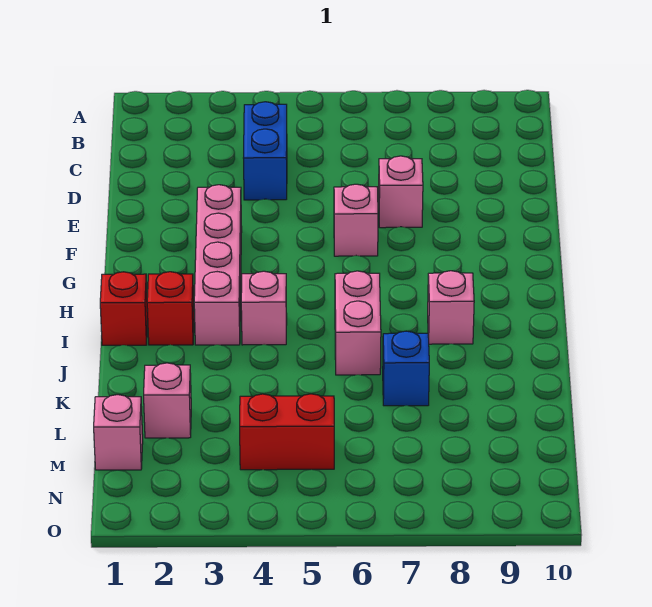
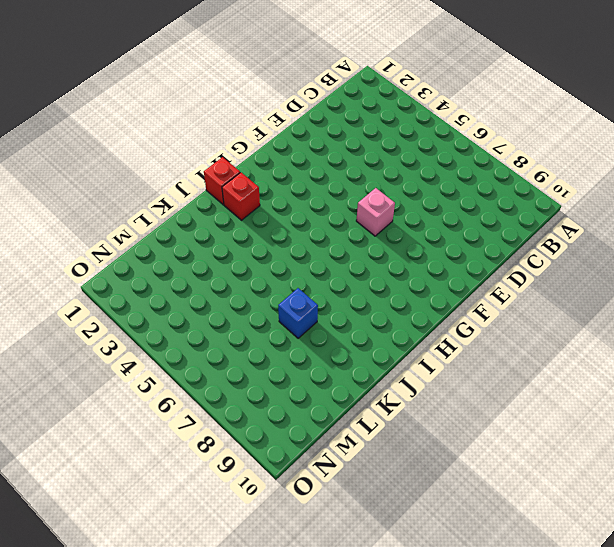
none -> blue brick C4:D4 level 1
none -> pink brick E7 level 1
none -> pink brick F3:I3 level 1

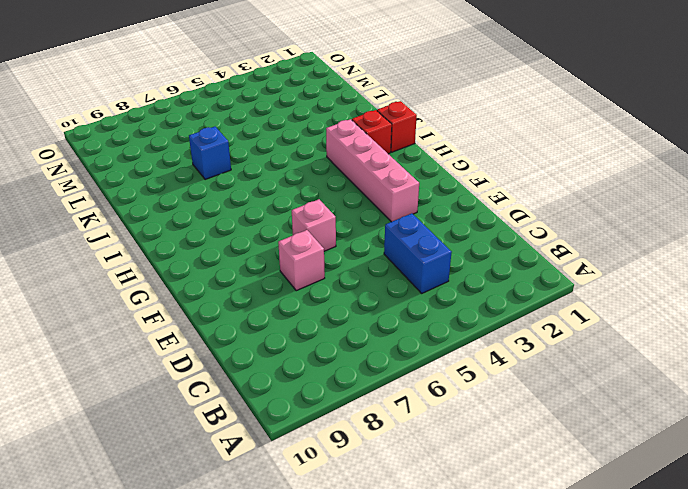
none -> pink brick I4 level 1
none -> pink brick I6:J6 level 1
none -> pink brick I8 level 1

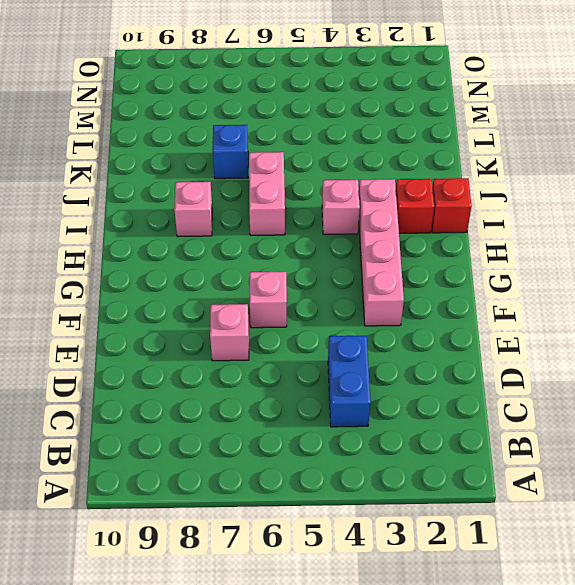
none -> pink brick L2 level 1
none -> pink brick M1 level 1
none -> red brick M4:M5 level 1

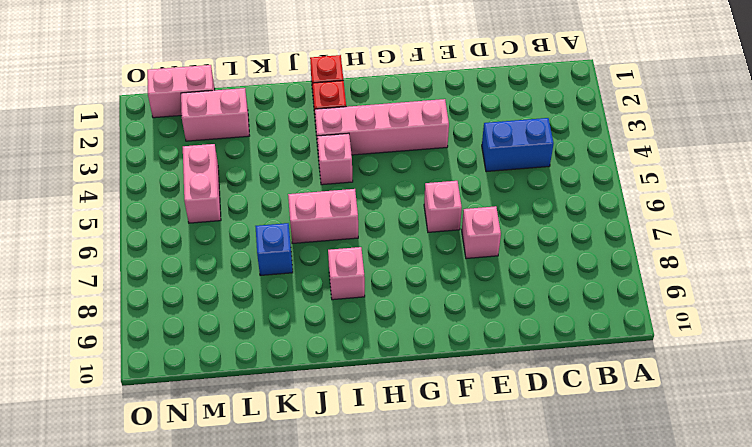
pink brick L2:M2 level 1 -> pink brick L2 level 1
pink brick M1:N1 level 1 -> pink brick M1 level 1
pink brick M4:M5 level 1 -> red brick M4:M5 level 1

